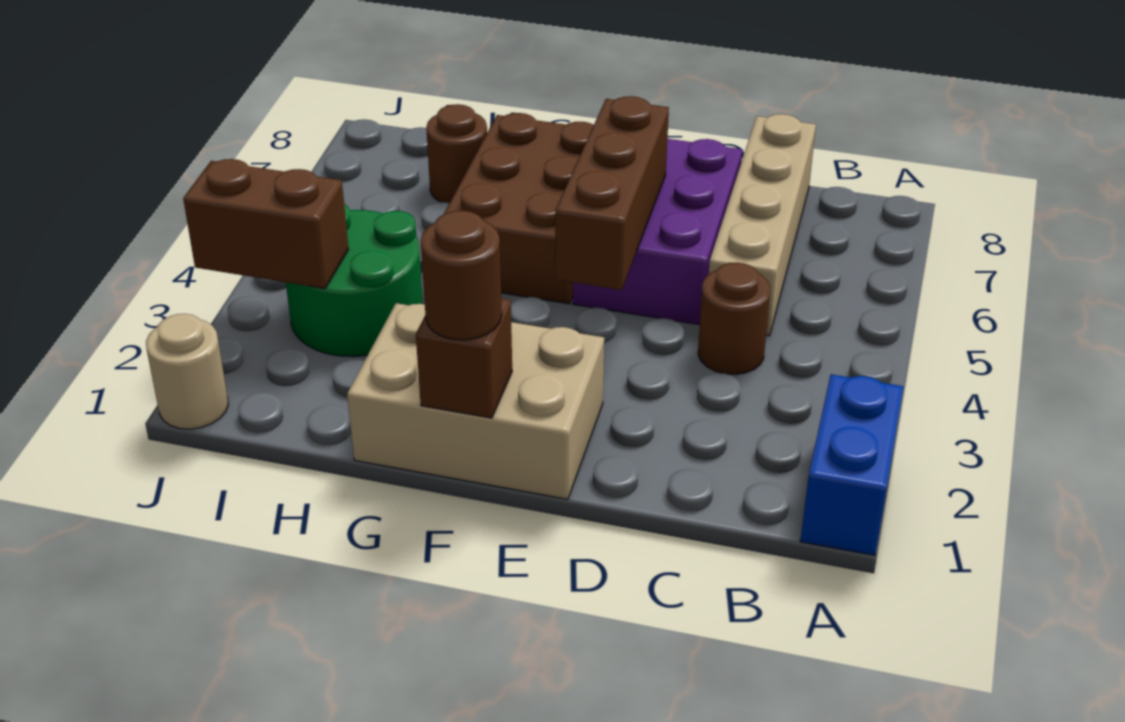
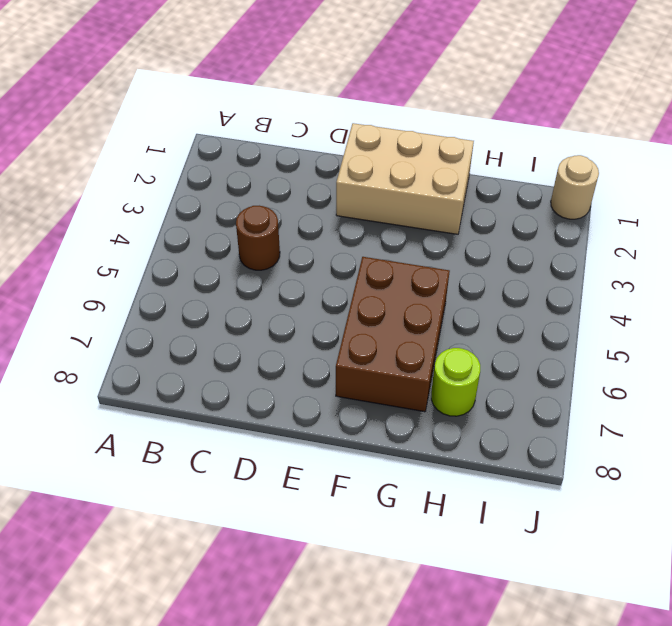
lime round brick H7 level 1 -> brown round brick H7 level 1
none -> blue brick A1:A2 level 1
none -> tan brick C5:C8 level 1
none -> purple brick D5:E7 level 1

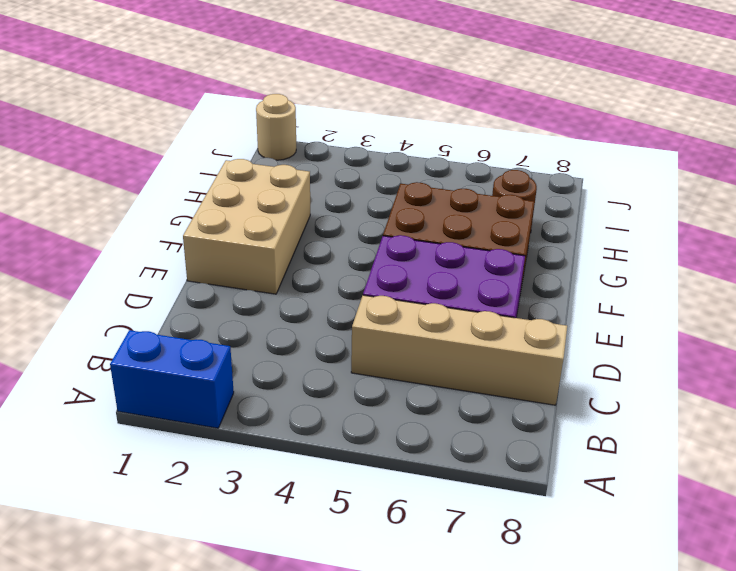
none -> brown round brick C4 level 1
none -> green round brick H3:I4 level 1
none -> brown brick E4:E6 level 2

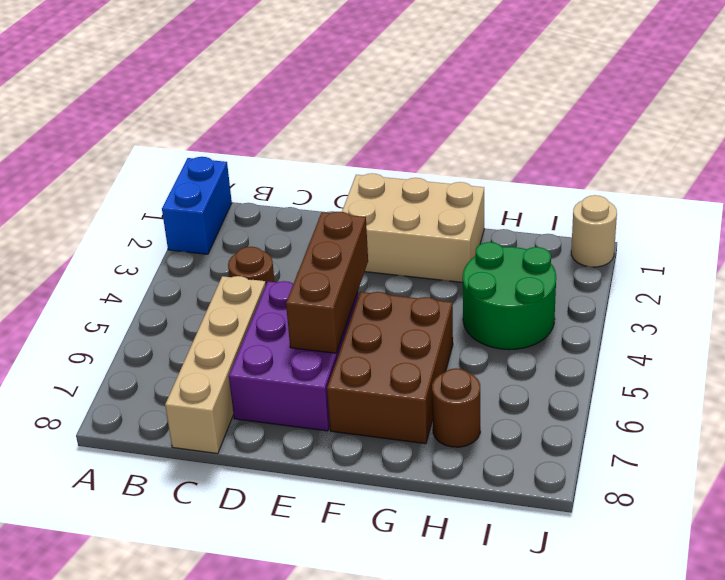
none -> brown brick F1 level 2
none -> brown brick I3:J3 level 2
none -> brown round brick F1 level 3

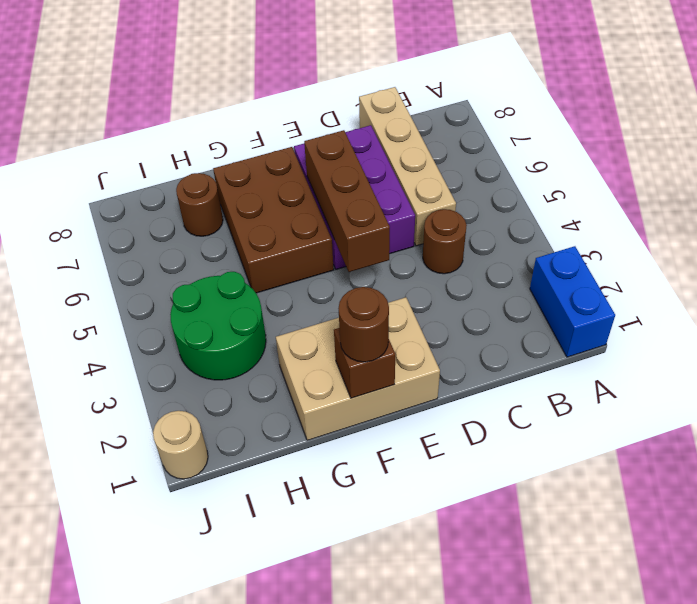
none -> brown brick I3:J3 level 2

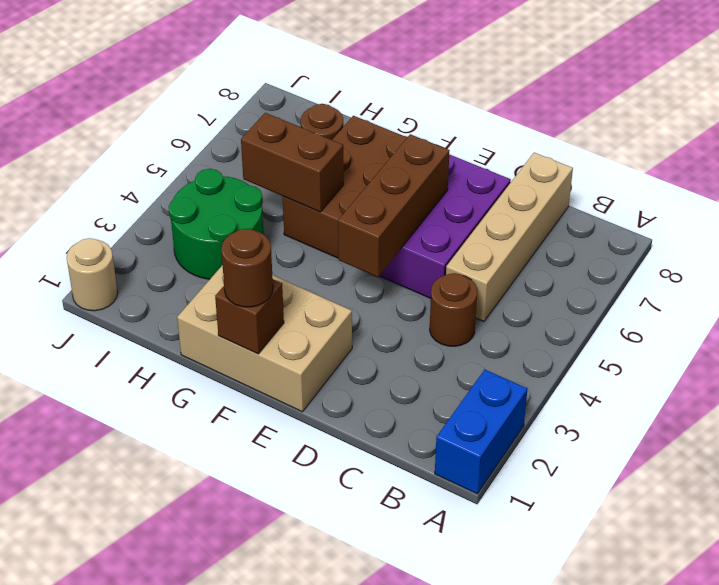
brown brick G5:H5 level 2 -> brown brick I3:J3 level 2

